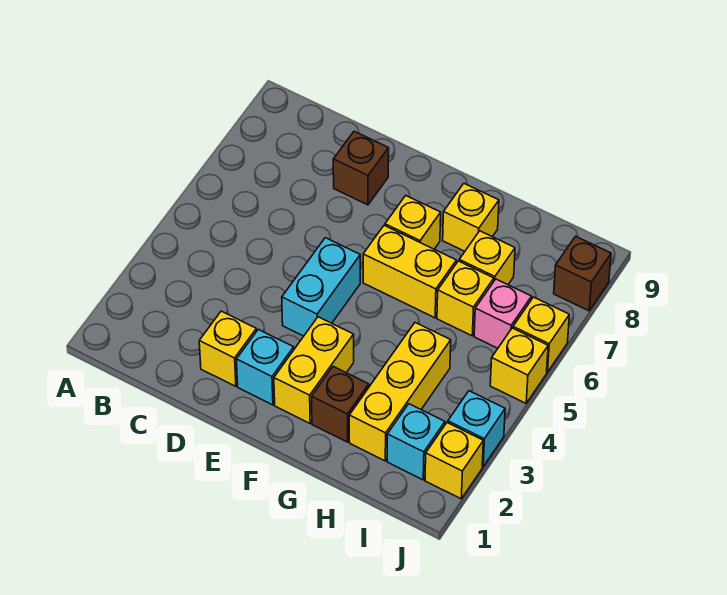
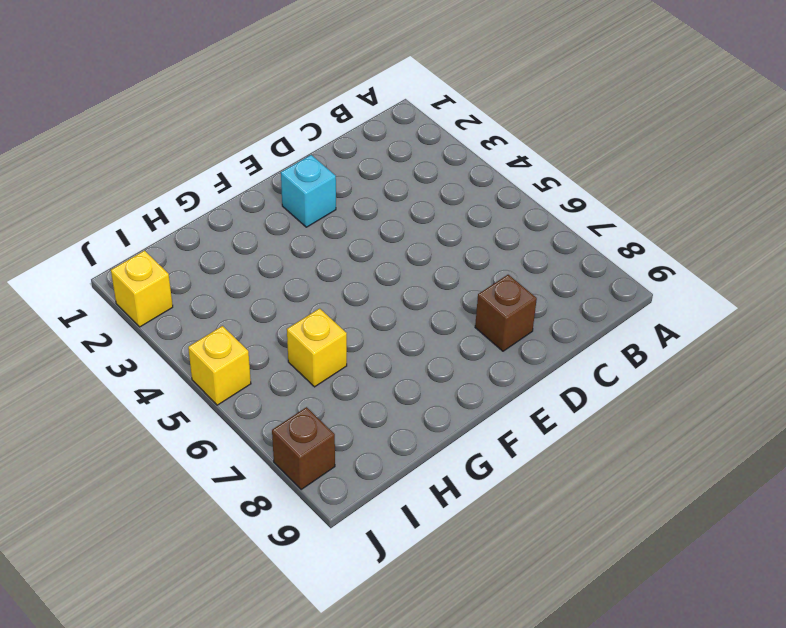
none -> yellow brick D2 level 1
none -> cyan brick E4:E5 level 1
none -> yellow brick F2:F3 level 1

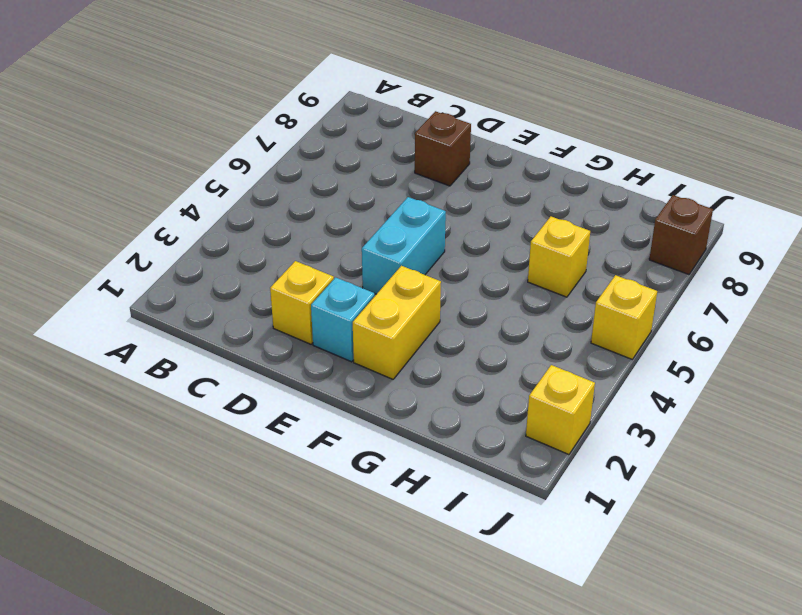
none -> yellow brick F6:G6 level 1
none -> yellow brick F7 level 1
none -> brown brick G2 level 1

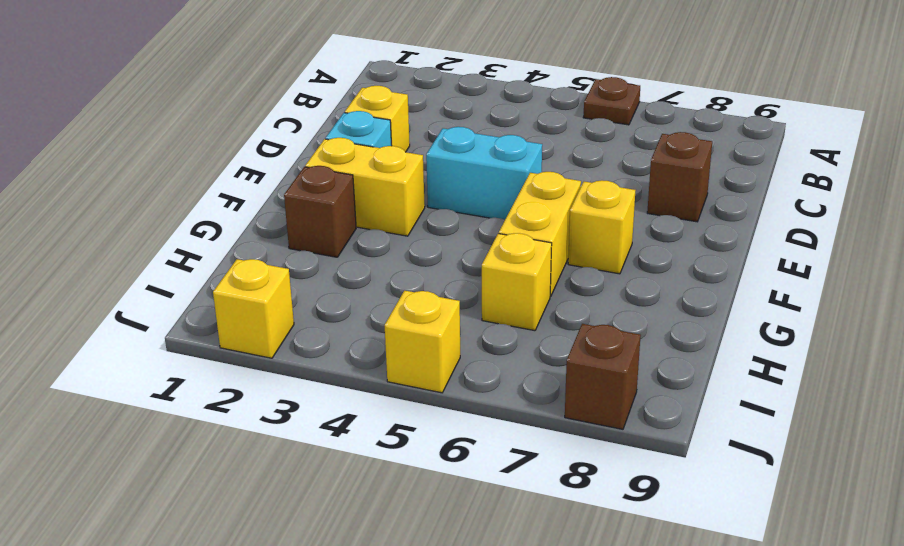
brown plate A6 level 1 -> none
none -> yellow brick G8 level 1
none -> yellow brick H2:H4 level 1
none -> yellow brick H7 level 1

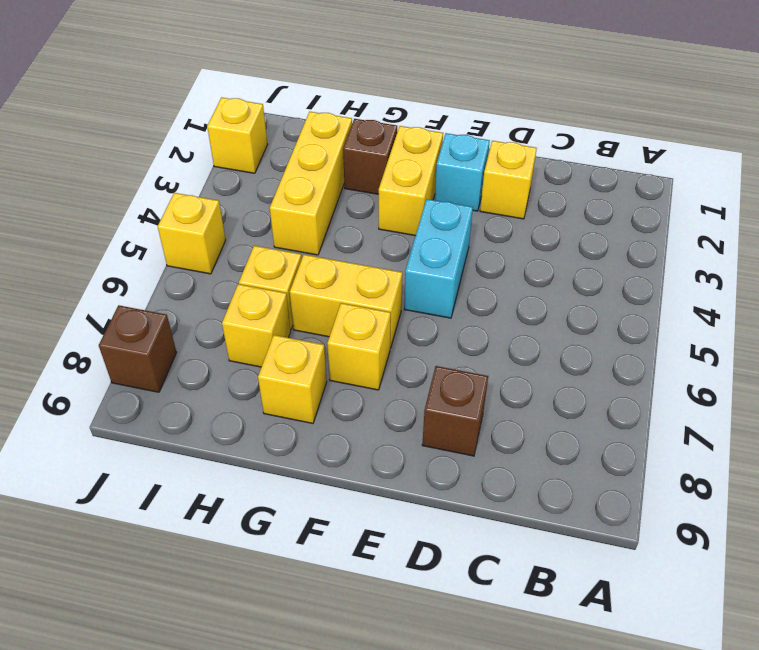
none -> cyan brick I2 level 1
none -> pink brick I6 level 1
none -> cyan brick J3 level 1

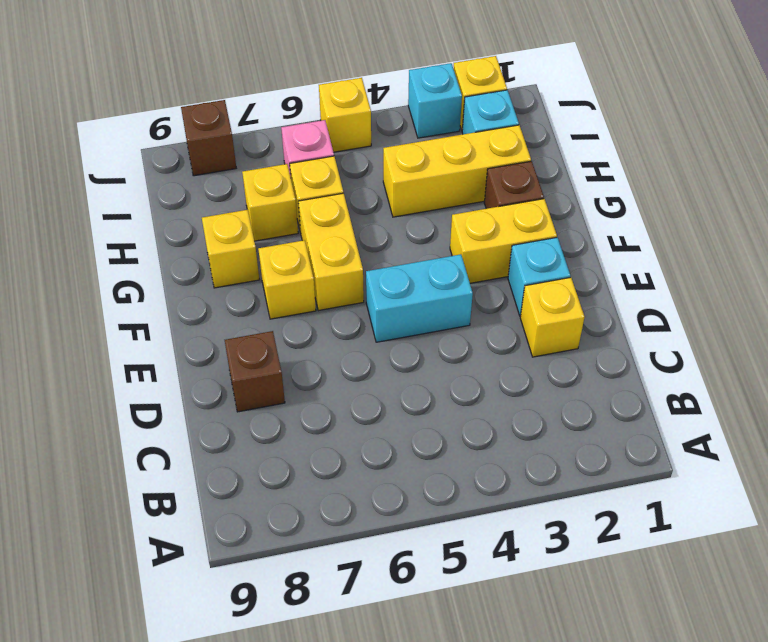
none -> yellow brick J6 level 1

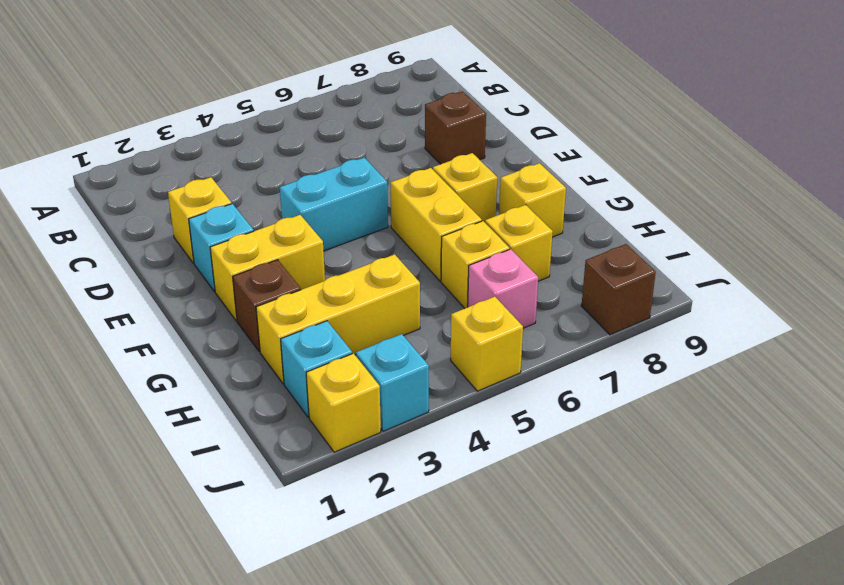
none -> yellow brick J6 level 1

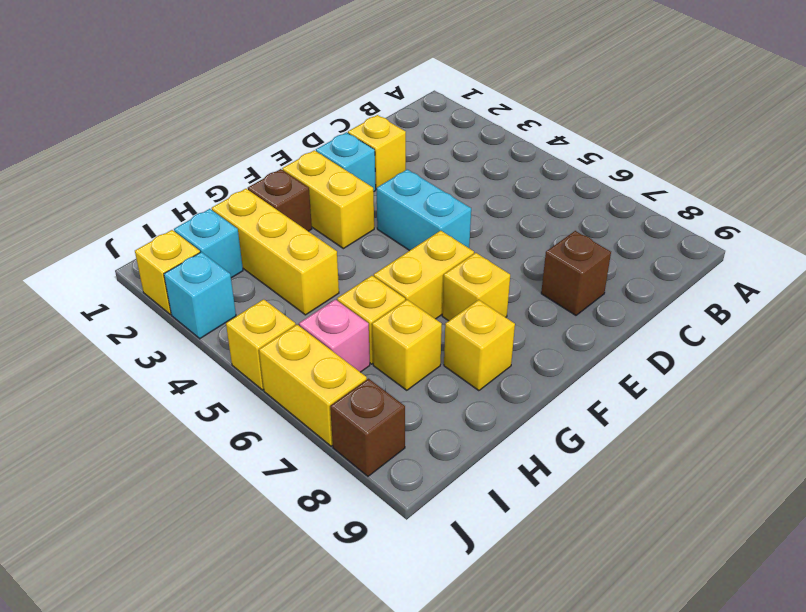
yellow brick J6:J7 level 1 -> yellow brick J6 level 1

